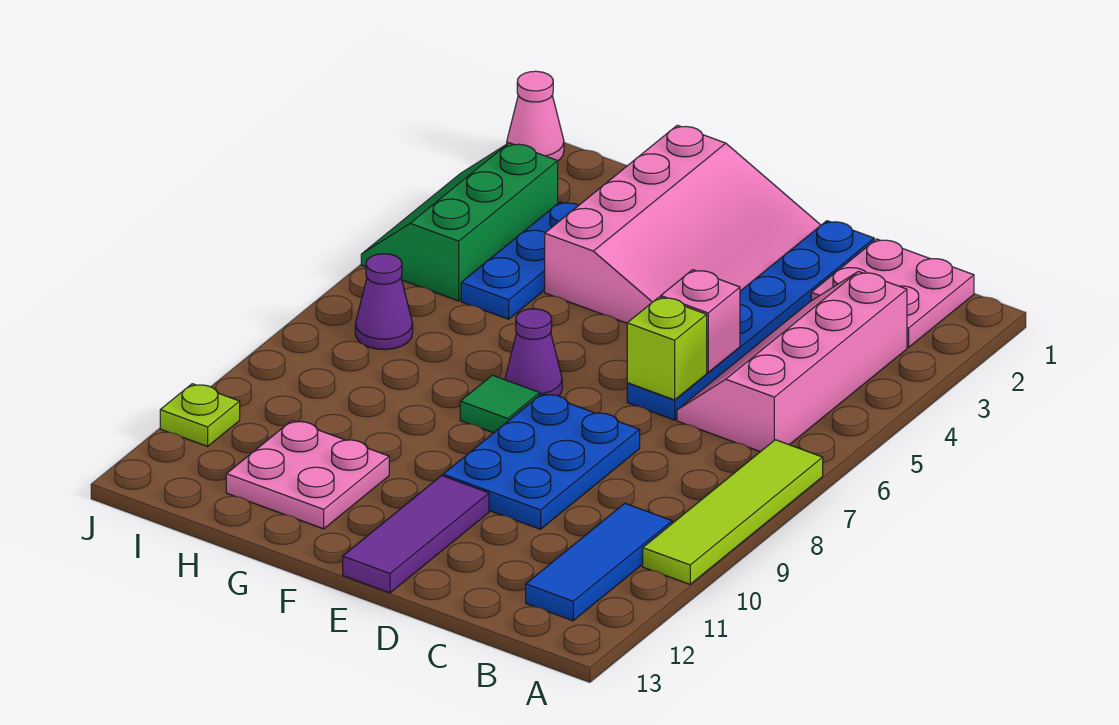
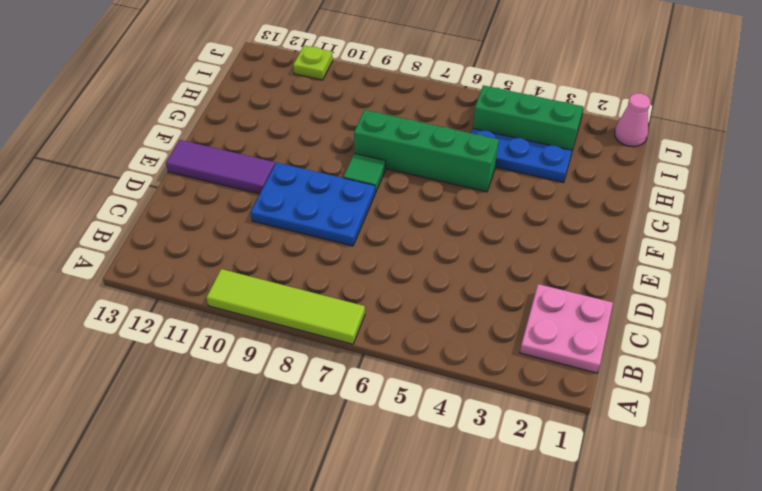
green brick G5:G8 level 1 -> none
none -> pink slope B3:C6 level 1 top B
none -> blue tile B10:B12 level 1
none -> blue plate D1:D6 level 1

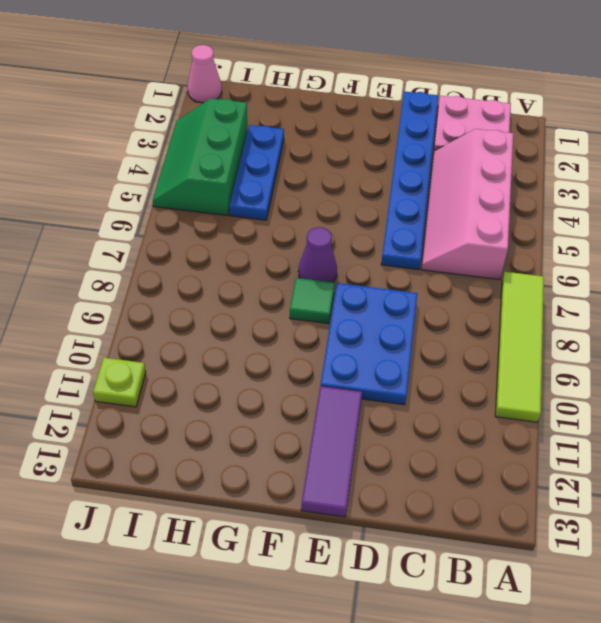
none -> blue tile B10:B12 level 1
none -> pink slope E1:G4 level 1 top G
none -> pink plate G11:H12 level 1

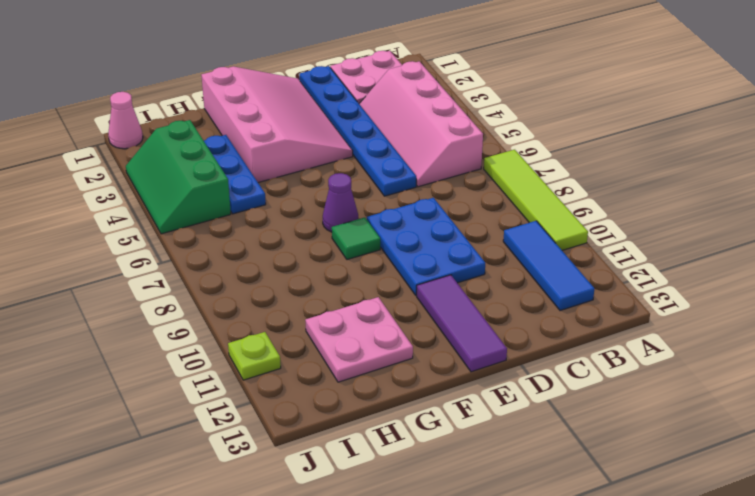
none -> purple cone I7 level 1
none -> pink brick D5 level 2
none -> lime brick D6 level 2

